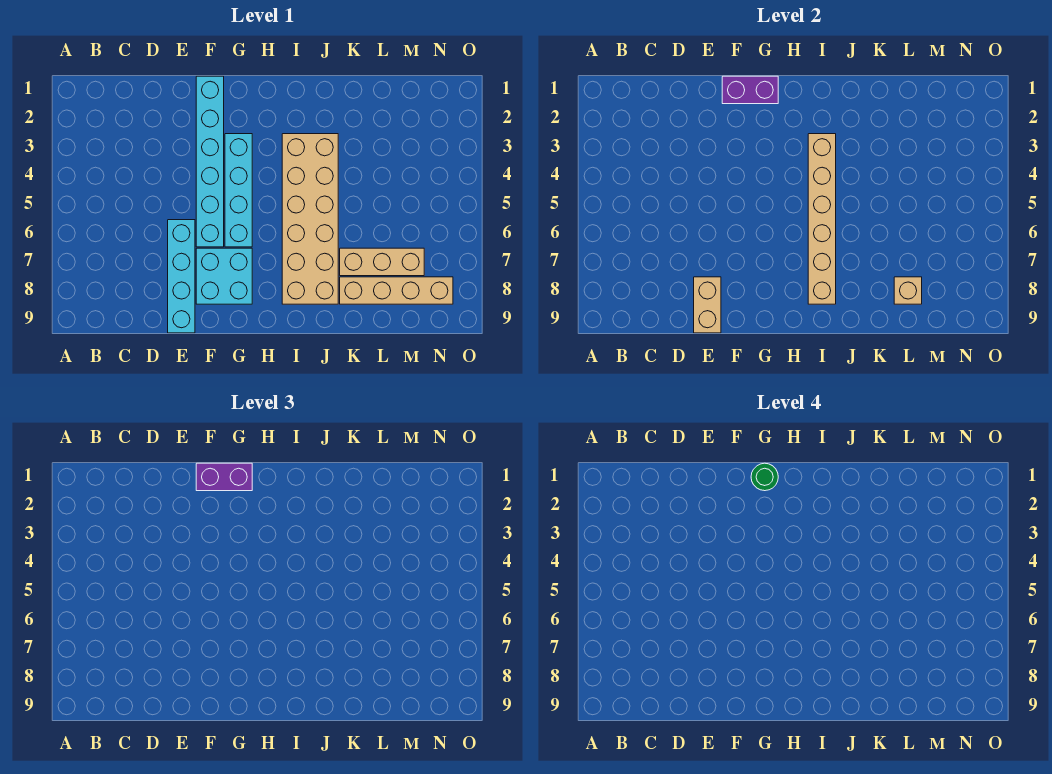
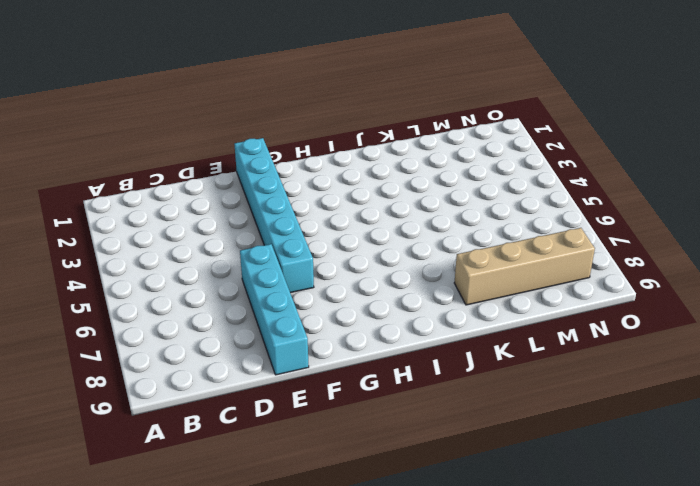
none -> cyan brick F7:G8 level 1
none -> cyan brick G3:G6 level 1
none -> tan brick I3:J8 level 1

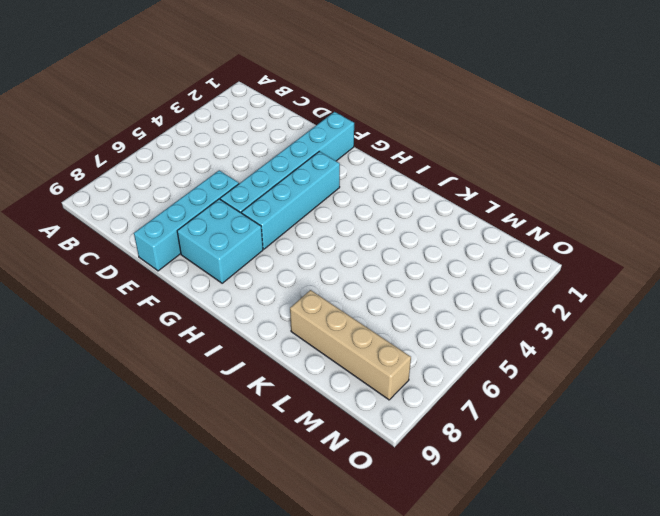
none -> tan brick I3:J8 level 1
none -> tan brick K7:M7 level 1
none -> tan brick E8:E9 level 2

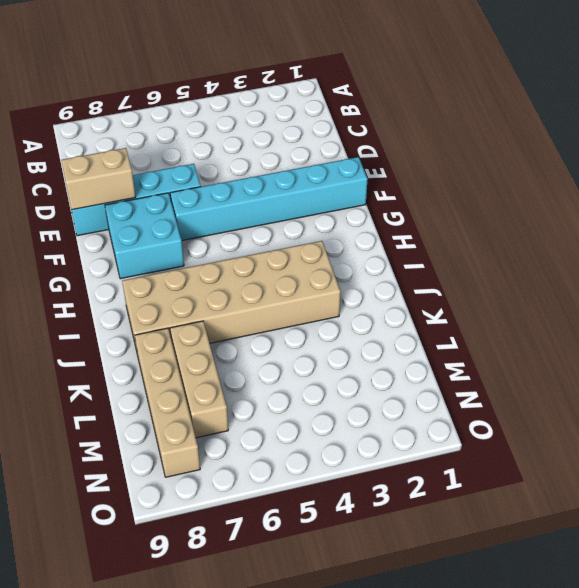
none -> cyan brick G3:G6 level 1
none -> purple brick F1:G1 level 2
none -> tan brick I3:I8 level 2

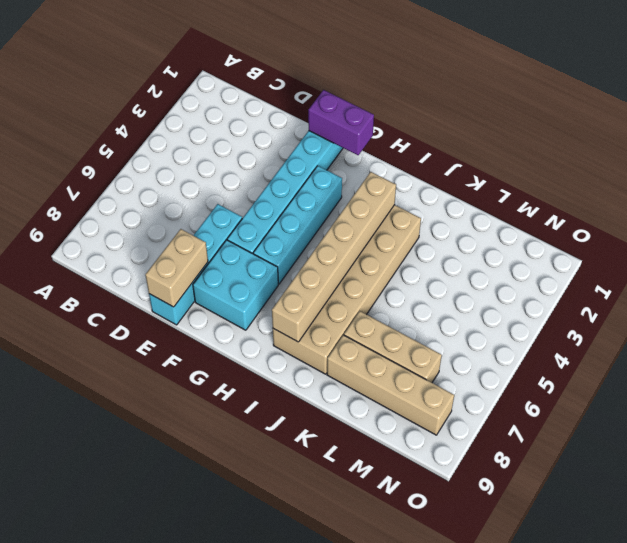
none -> tan brick L8 level 2
none -> purple brick F1:G1 level 3
none -> green round brick G1 level 4

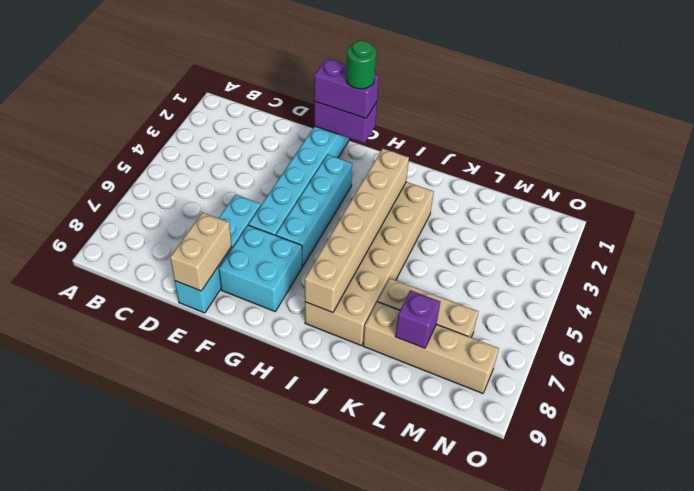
purple brick L8 level 2 -> tan brick L8 level 2

